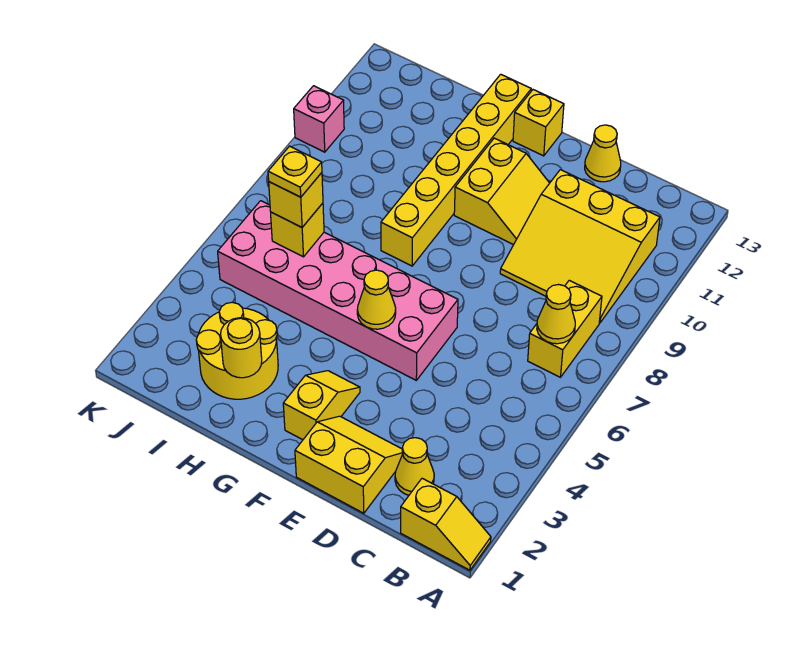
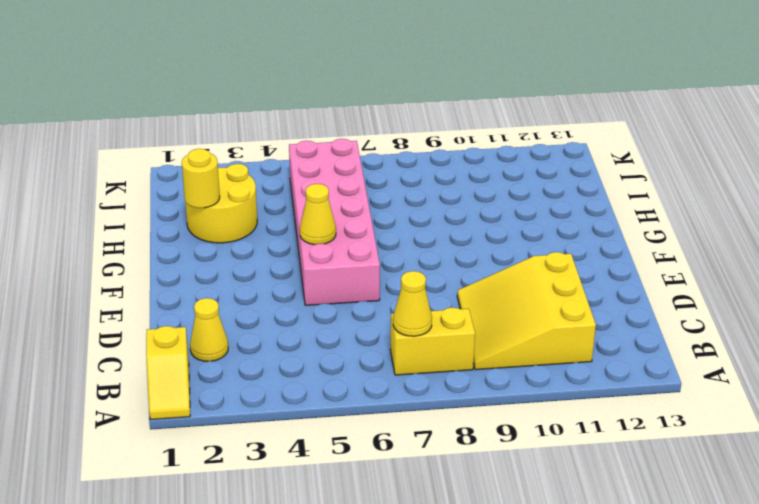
none -> yellow slope D1:E2 level 1 top 1
none -> yellow cone D13 level 1
none -> yellow slope E10:F11 level 1 top F

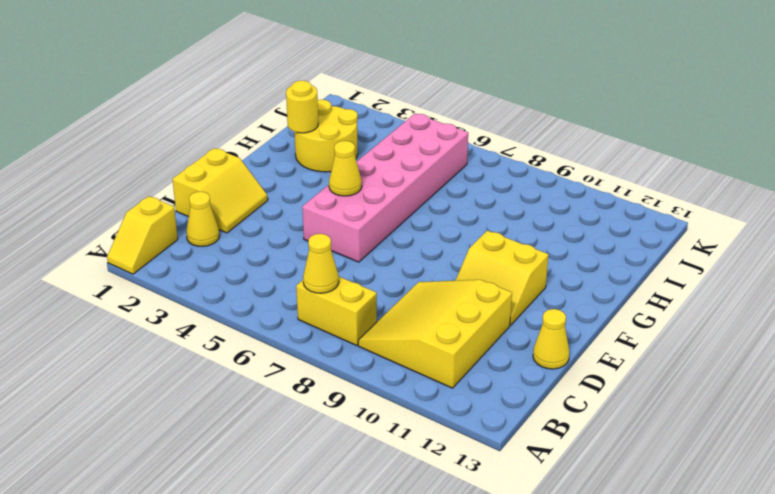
none -> yellow slope F2:F3 level 1 top 2
none -> yellow brick F13 level 1
none -> yellow brick G8:G13 level 1

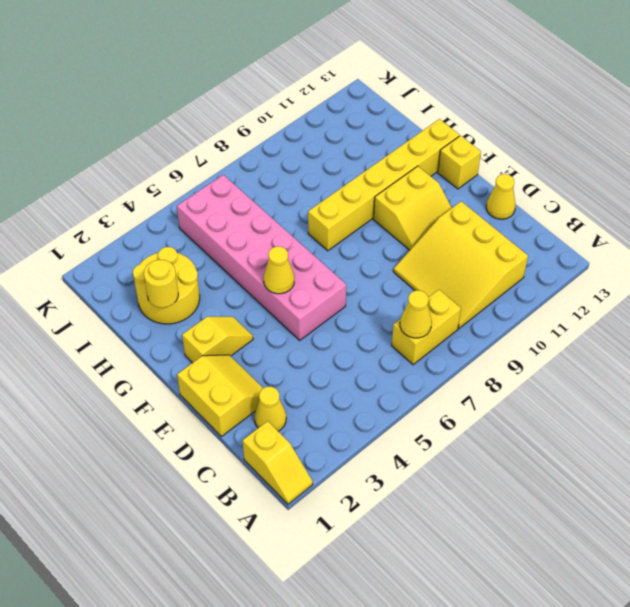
none -> pink brick K10 level 1
none -> yellow brick I6 level 2
none -> yellow brick I6 level 3

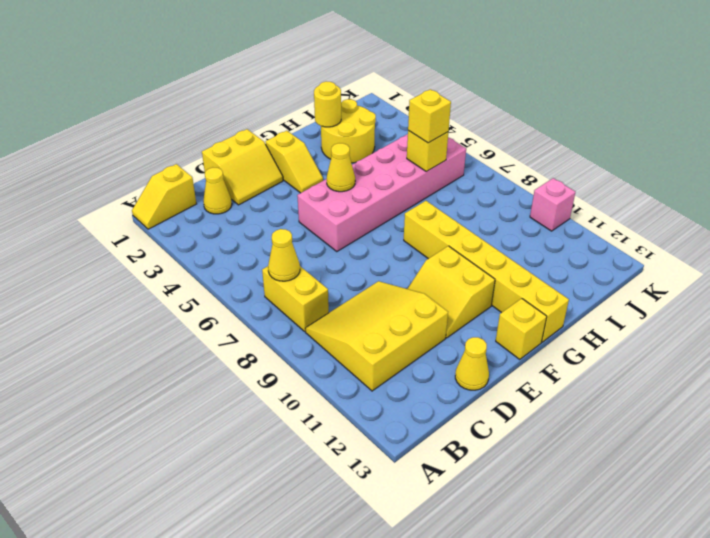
none -> yellow plate I6 level 4

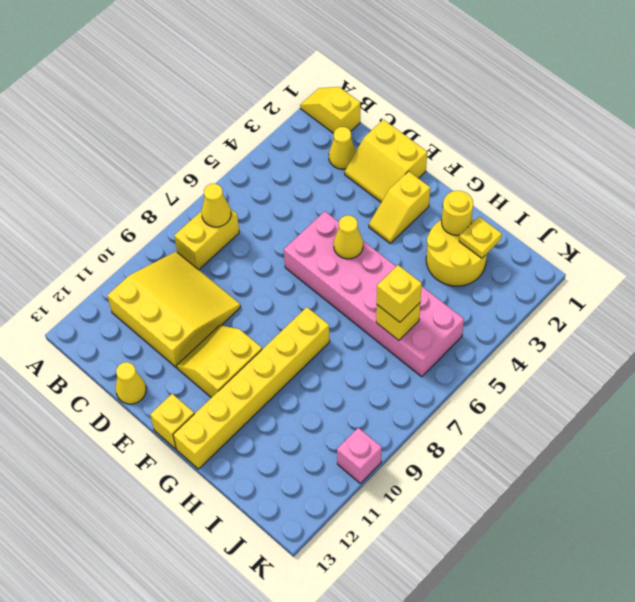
yellow plate I2 level 2 -> yellow plate I6 level 4

